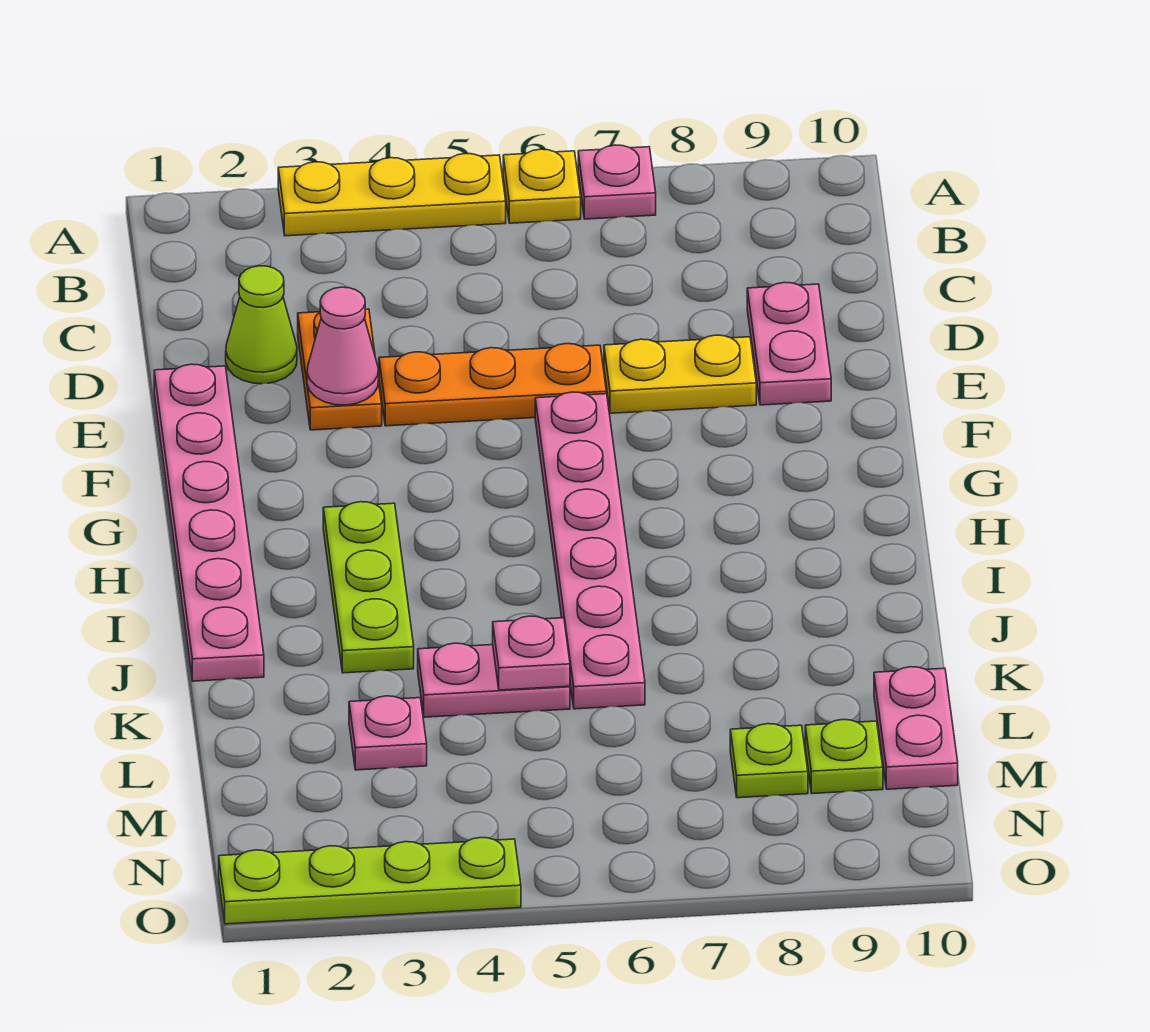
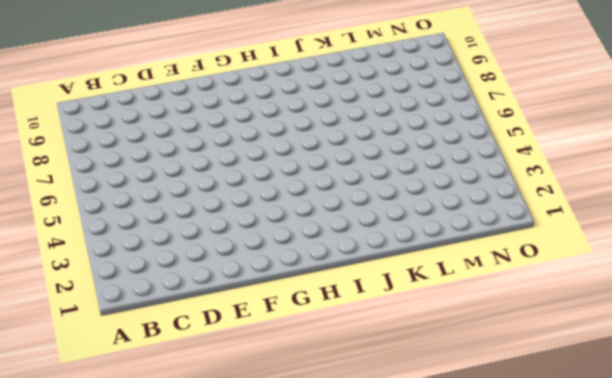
none -> yellow plate A3:A5 level 1
none -> yellow plate A6 level 1
none -> pink plate A7 level 1

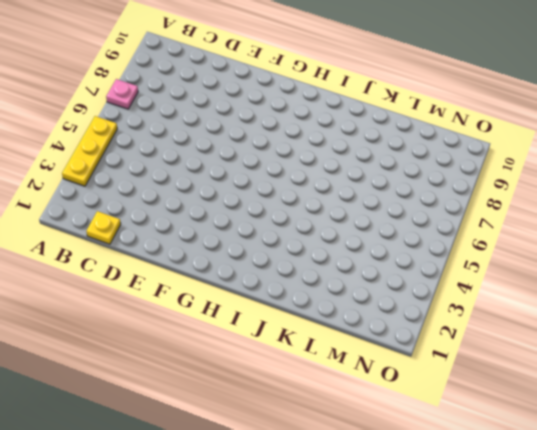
yellow plate C1 level 1 -> yellow plate A6 level 1
none -> lime cone D2 level 1
none -> orange plate D3:E3 level 1
none -> pink plate D9:E9 level 1

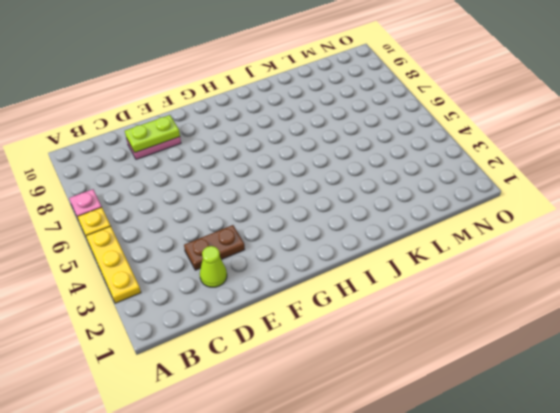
brown plate D3:E3 level 1 -> orange plate D3:E3 level 1
lime plate D9:E9 level 2 -> none
none -> pink plate E1:J1 level 1
none -> orange plate E4:E6 level 1
none -> yellow plate E7:E8 level 1

